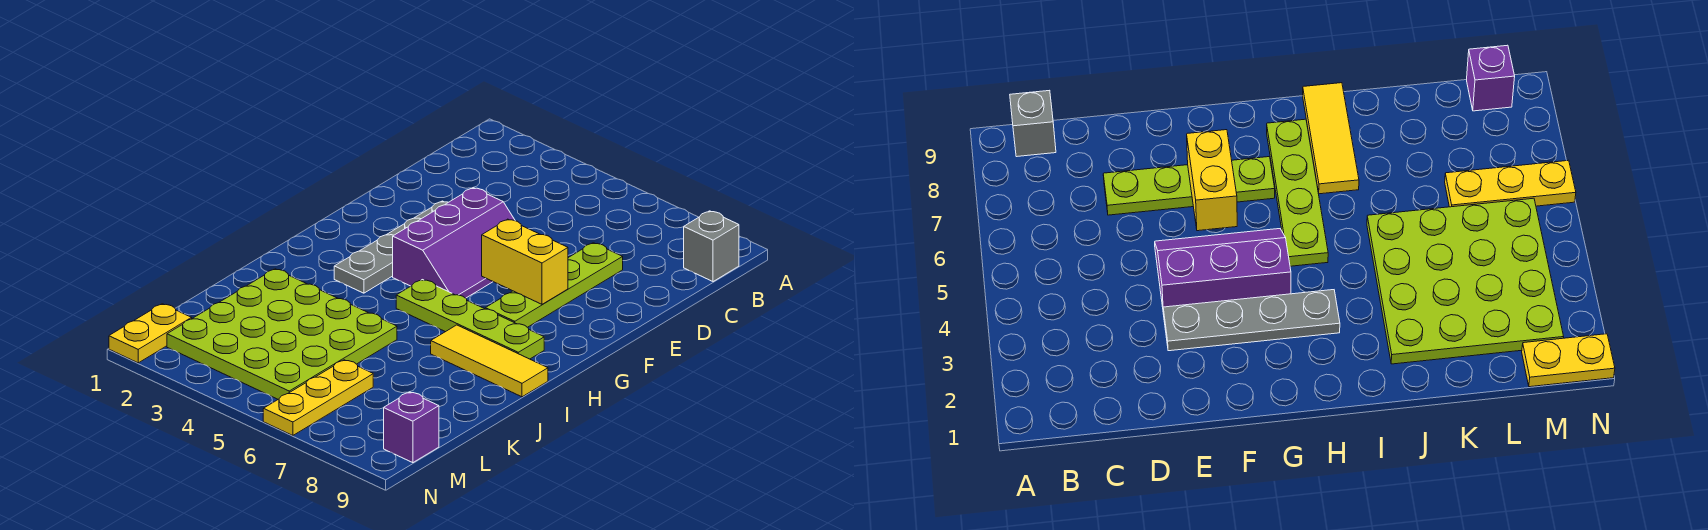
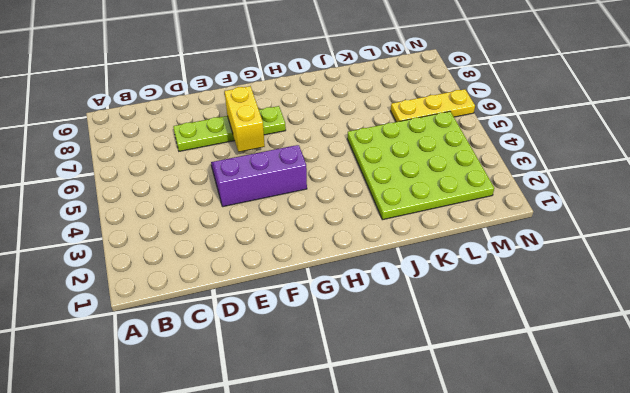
none -> grey brick B9 level 1
none -> grey plate E3:H3 level 1

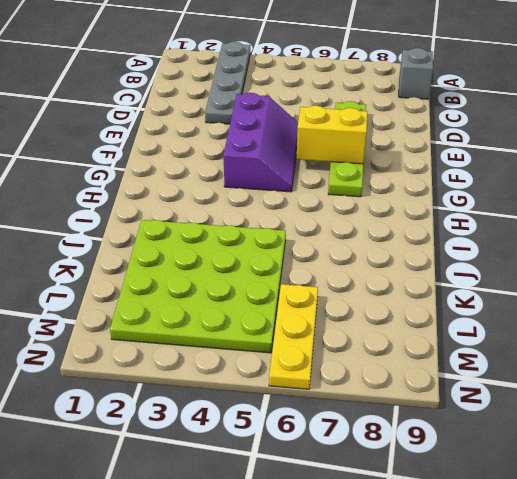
grey plate A3:D3 level 1 -> grey plate E3:H3 level 1
none -> lime plate H5:H8 level 1
none -> yellow tile I7:I9 level 1

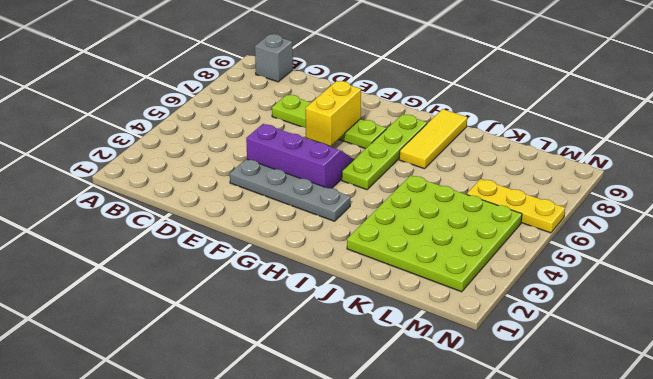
none -> yellow plate M1:N1 level 1
none -> purple brick M9 level 1

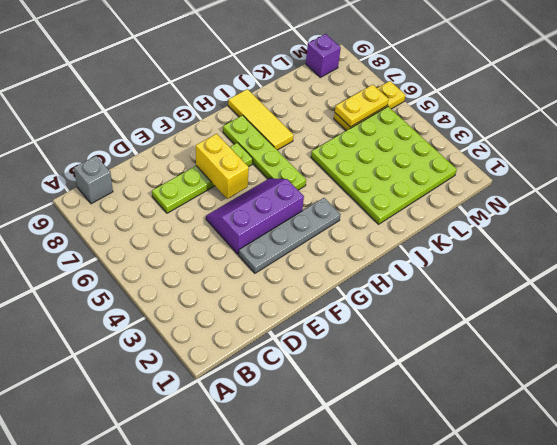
yellow plate L6:M6 level 2 -> yellow plate M1:N1 level 1

